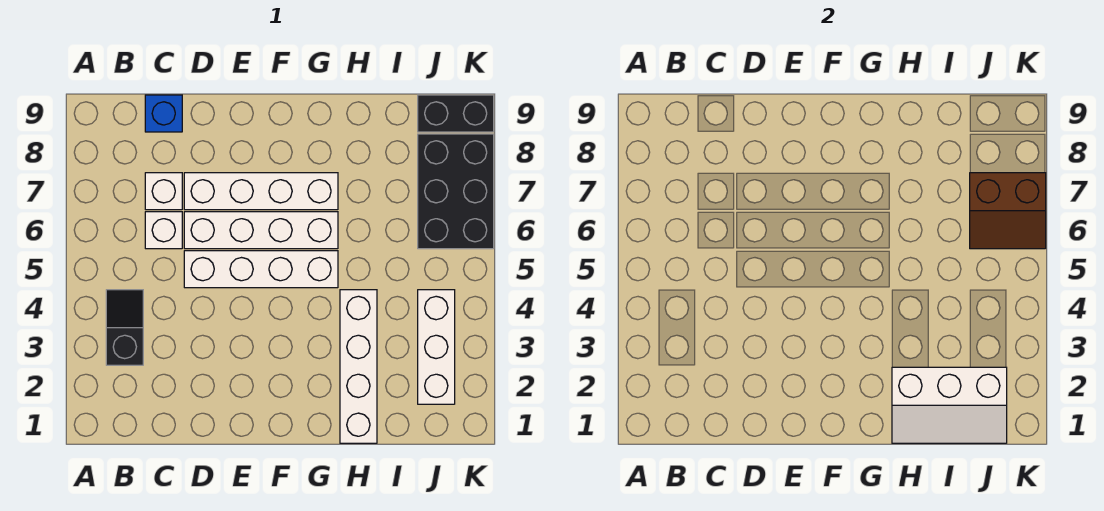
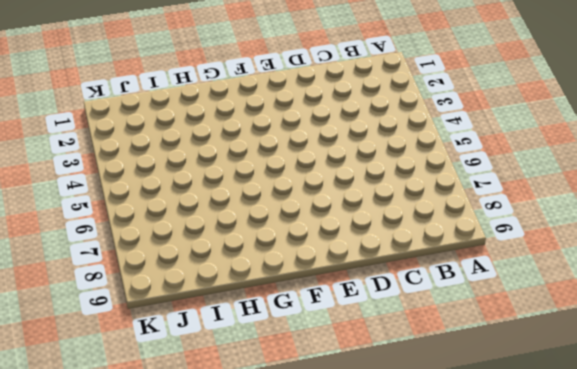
none -> black slope B3:B4 level 1 top 3
none -> white brick C6 level 1
none -> white brick C7 level 1

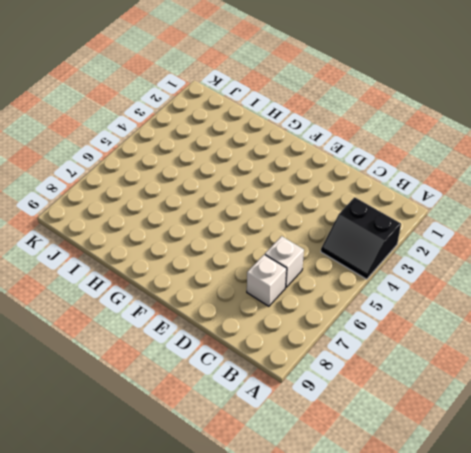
black slope A3:B4 level 1 top 3 -> black slope B3:B4 level 1 top 3
none -> blue brick C9 level 1
none -> white brick D5:G5 level 1
none -> white brick D6:G6 level 1

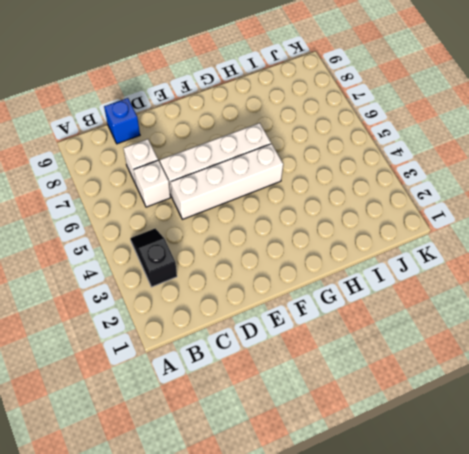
none -> white brick D7:G7 level 1
none -> white brick H1:H4 level 1
none -> white brick J2:J4 level 1

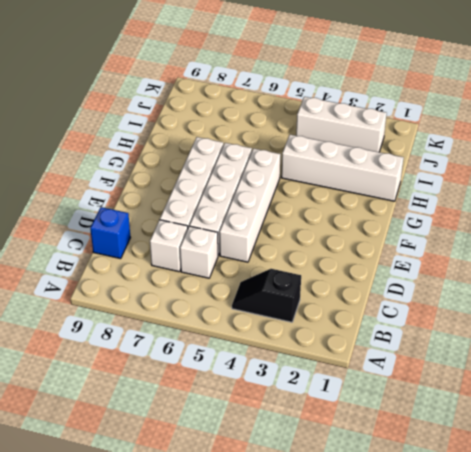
none -> black brick J6:K8 level 1
none -> black brick J9:K9 level 1
none -> white slope H1:J2 level 2 top 2

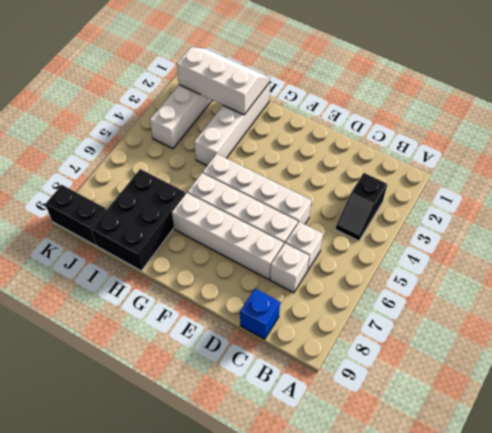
black brick H7:I9 level 1 -> black brick J6:K8 level 1
none -> brown slope J6:K7 level 2 top 7

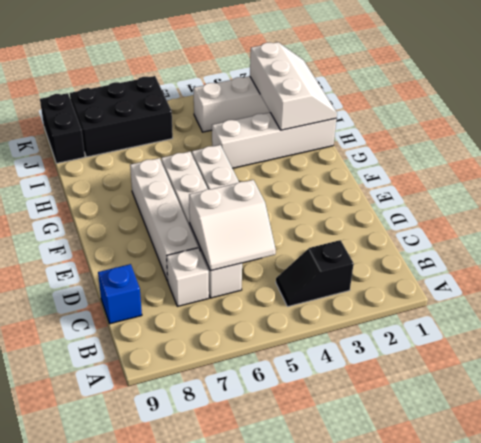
white slope C5:D6 level 2 top D -> none
none -> brown slope J6:K7 level 2 top 7

